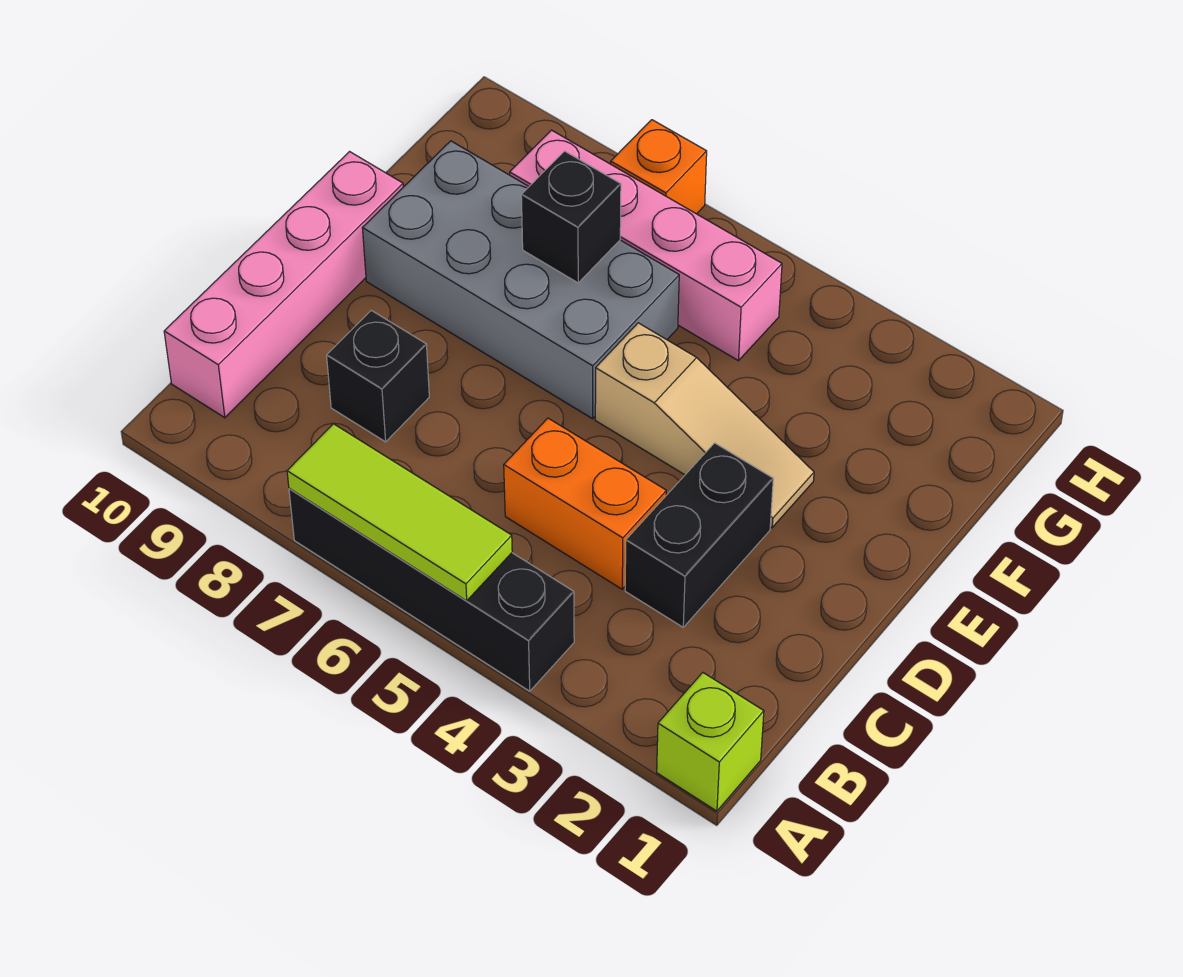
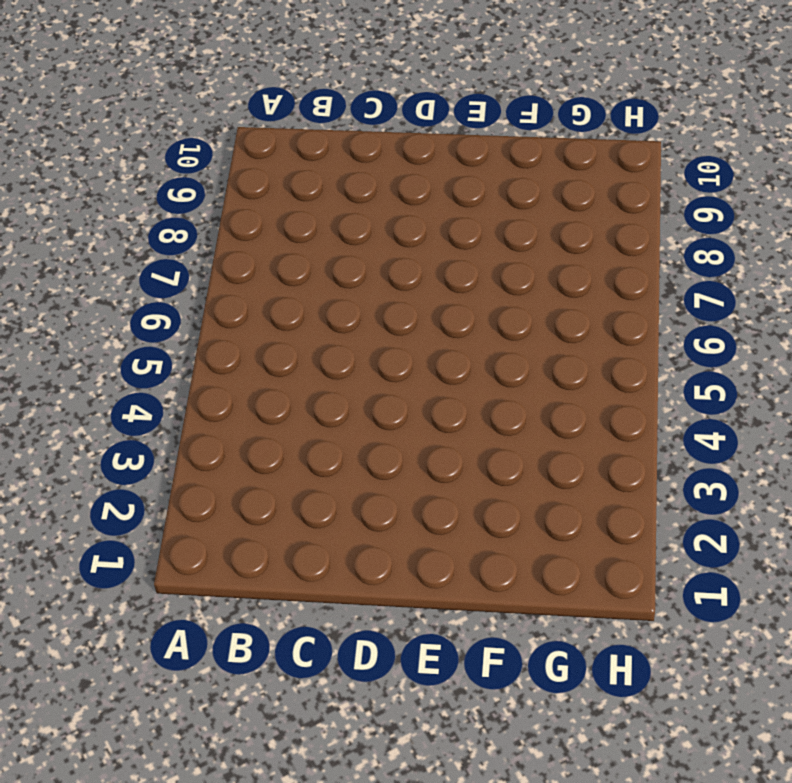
none -> lime brick A1 level 1
none -> black brick A4:A7 level 1
none -> pink brick B10:E10 level 1

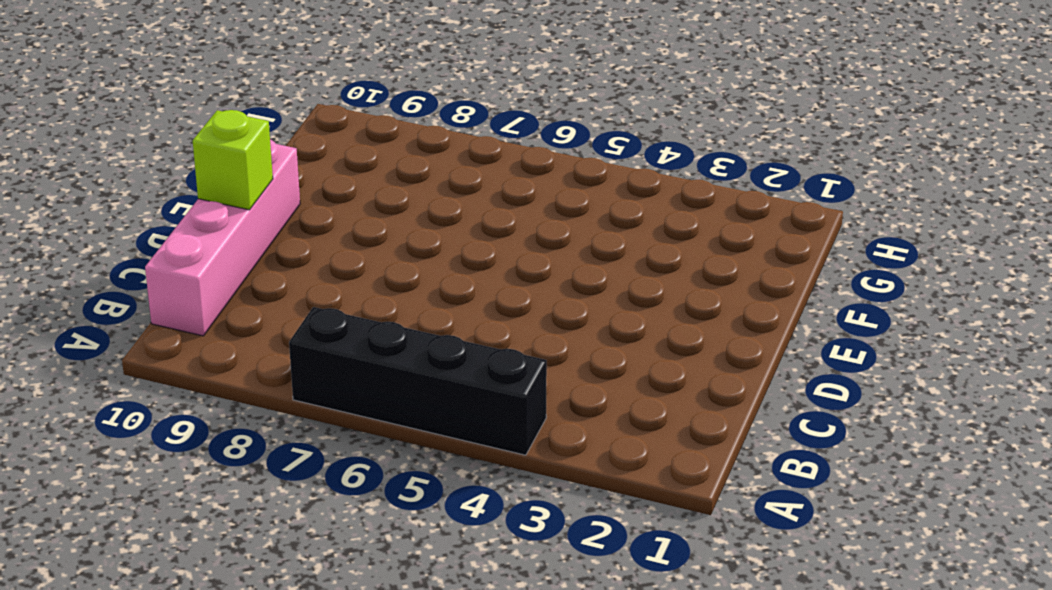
lime brick D10 level 2 -> lime brick A1 level 1
none -> black brick C3:D3 level 1
none -> orange brick C4:C5 level 1
none -> black brick C8 level 1

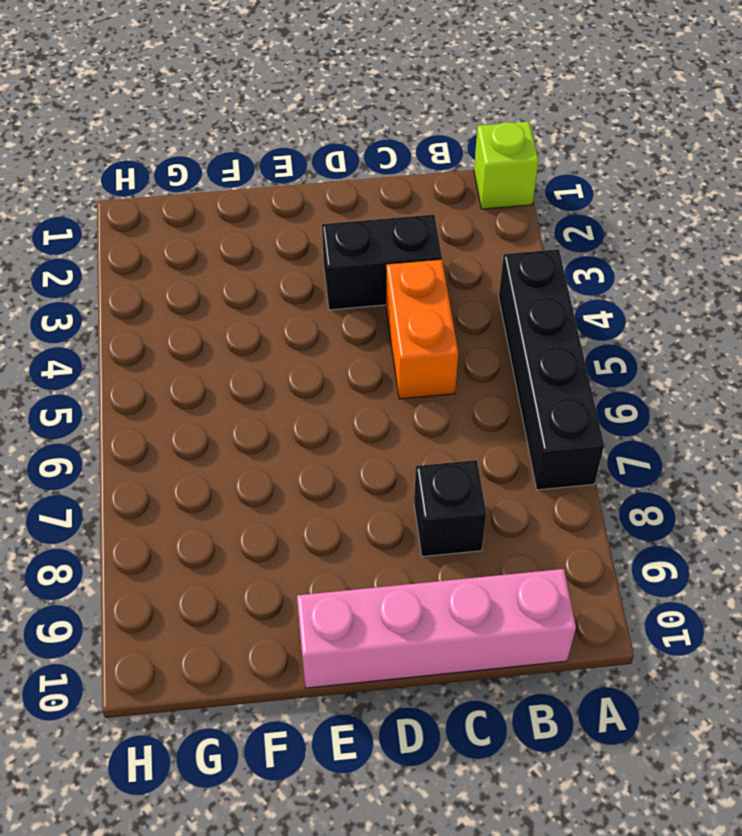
none -> tan slope E3:E5 level 1 top 5
none -> grey brick E6:F9 level 1
none -> pink brick G5:G8 level 1

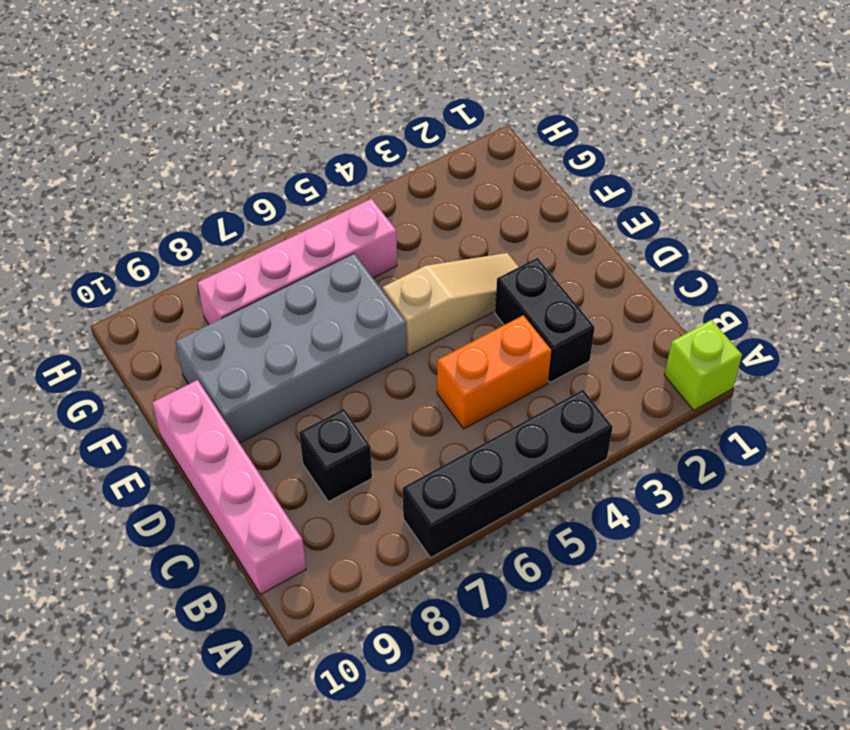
none -> orange brick H7 level 1
none -> lime tile A5:A7 level 2
none -> black brick F7 level 2

